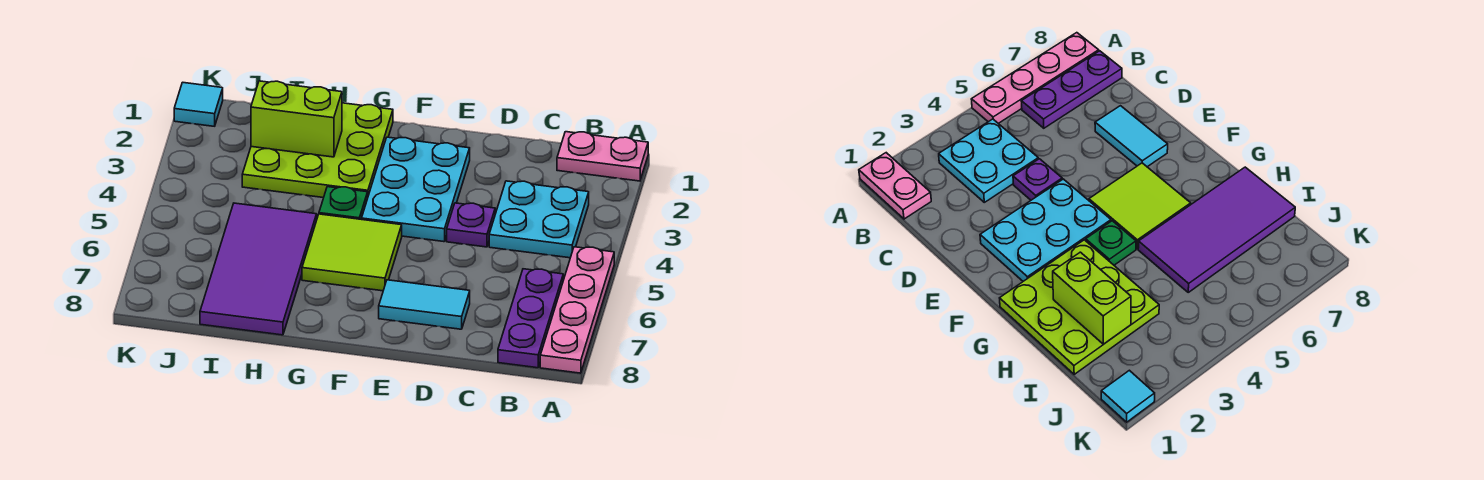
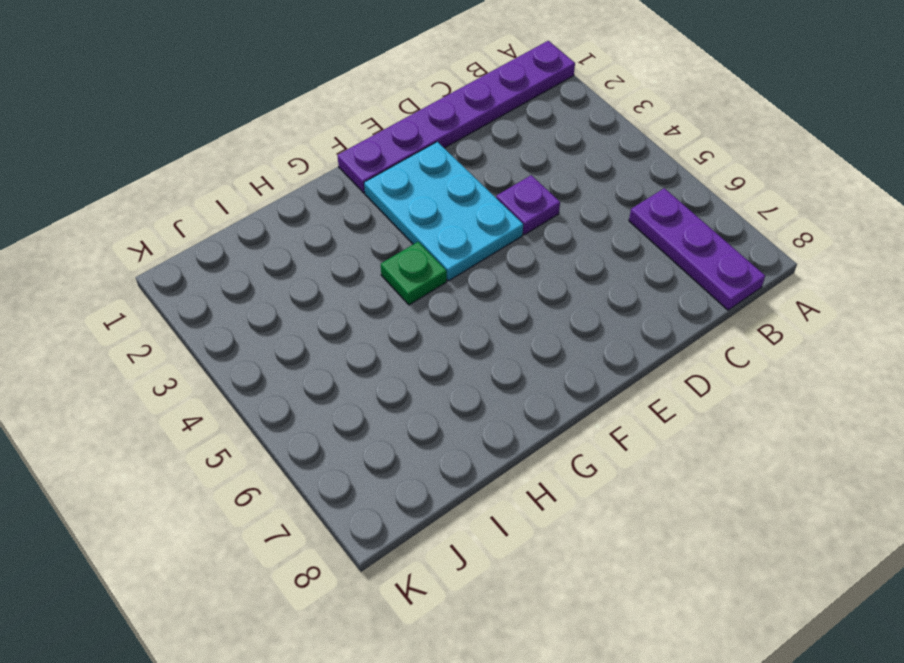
purple plate A1:F1 level 1 -> pink plate A1:B1 level 1
none -> pink plate A5:A8 level 1
none -> cyan plate B3:C4 level 1
none -> cyan tile D7:E7 level 1

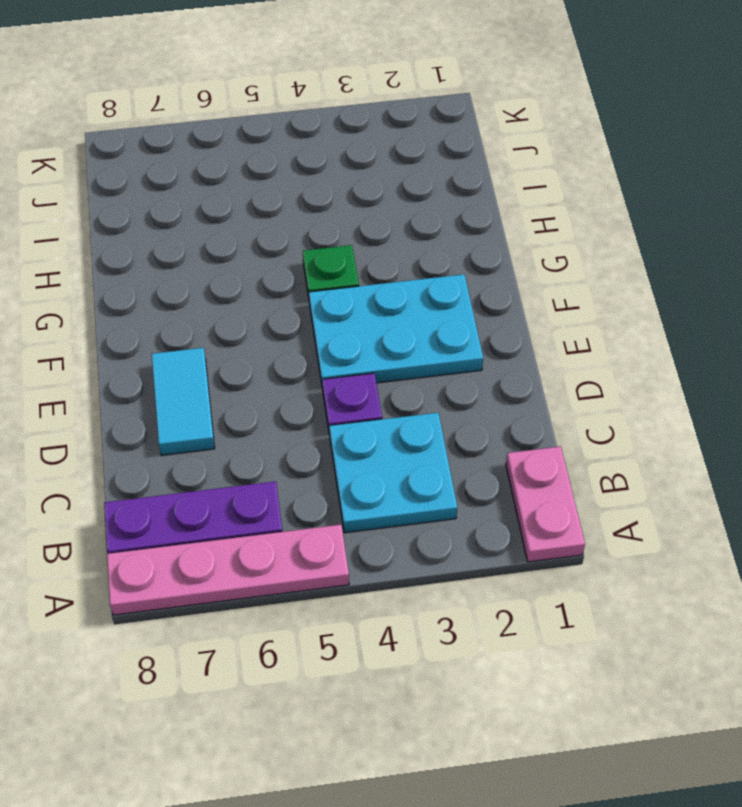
none -> lime tile F5:G6 level 1
none -> lime plate G1:I3 level 1
none -> purple tile H5:I8 level 1

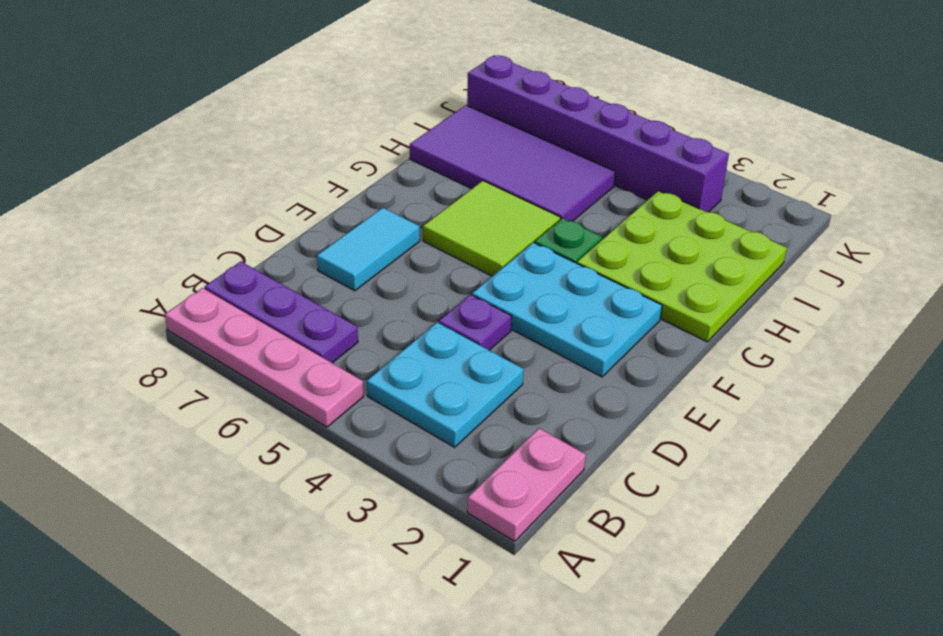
purple brick J3:J8 level 1 -> none
none -> cyan tile K1 level 1
none -> lime brick H2:I2 level 2

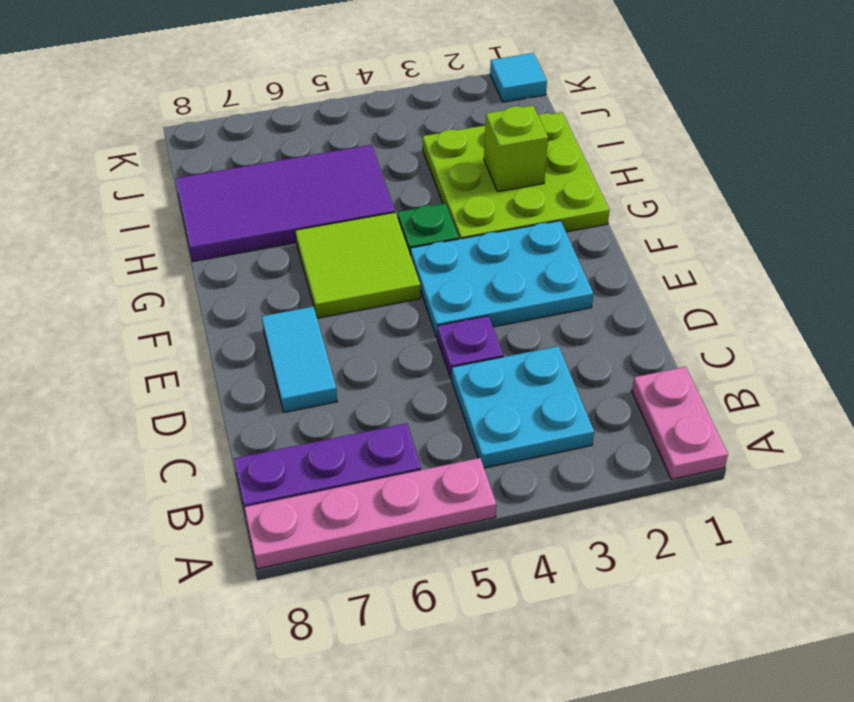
lime brick H2 level 2 -> lime brick H2:I2 level 2

